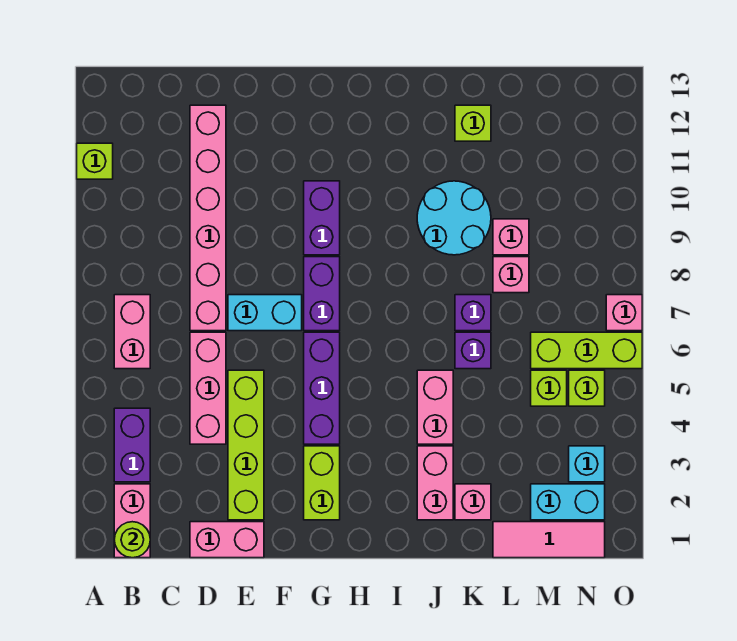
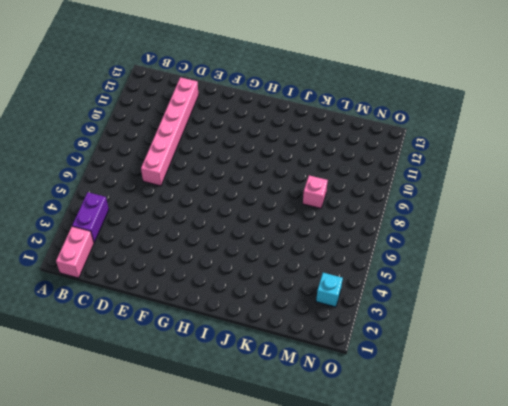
none -> lime brick A11 level 1
none -> pink brick B6:B7 level 1
none -> pink brick D1:E1 level 1
none -> pink brick D4:D6 level 1

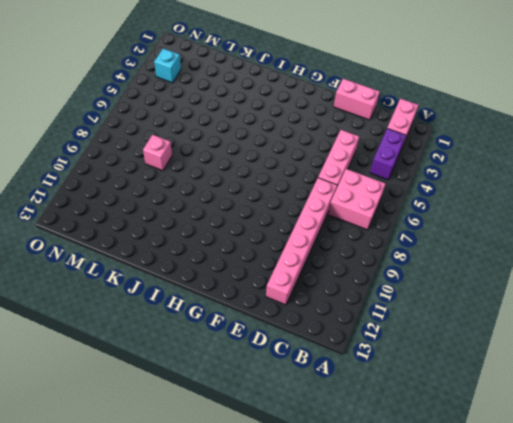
pink brick B6:C7 level 1 -> pink brick B6:B7 level 1
none -> lime brick A11 level 1
none -> lime brick E2:E5 level 1
none -> cyan brick E7:F7 level 1
none -> lime brick G2:G3 level 1

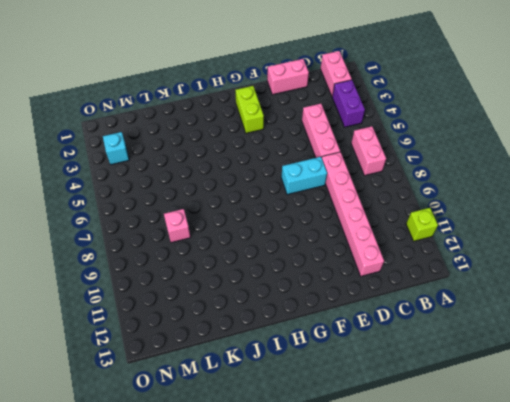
none -> lime brick E2:E5 level 1
none -> purple brick G4:G6 level 1
none -> purple brick G7:G8 level 1
none -> purple brick G9:G10 level 1

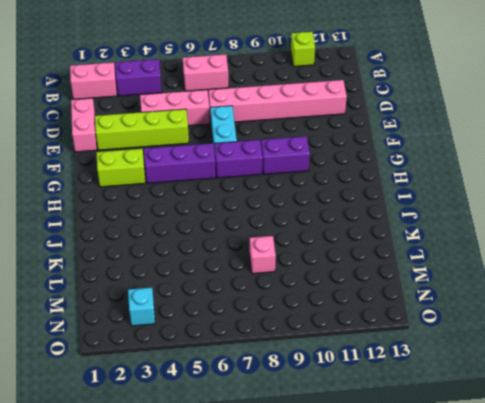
none -> pink brick J2:J3 level 1
none -> pink brick J4:J5 level 1
none -> cyan round brick J9:K10 level 1
none -> pink brick K2 level 1

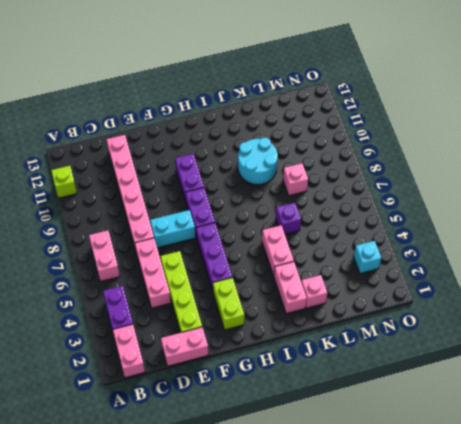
none -> purple brick K7 level 1
none -> lime brick K12 level 1
none -> pink tile L1:N1 level 1
none -> pink brick L9 level 1

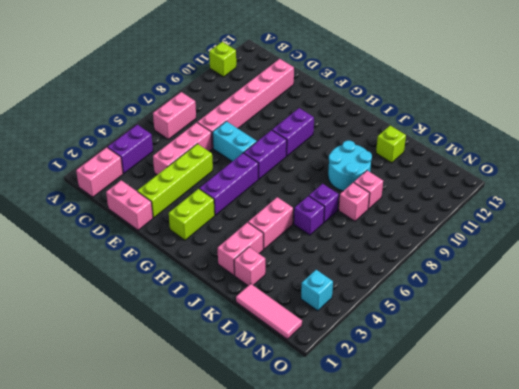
none -> cyan brick M2:N2 level 1
none -> lime brick M5 level 1
none -> lime brick M6:O6 level 1
none -> lime brick N5 level 1

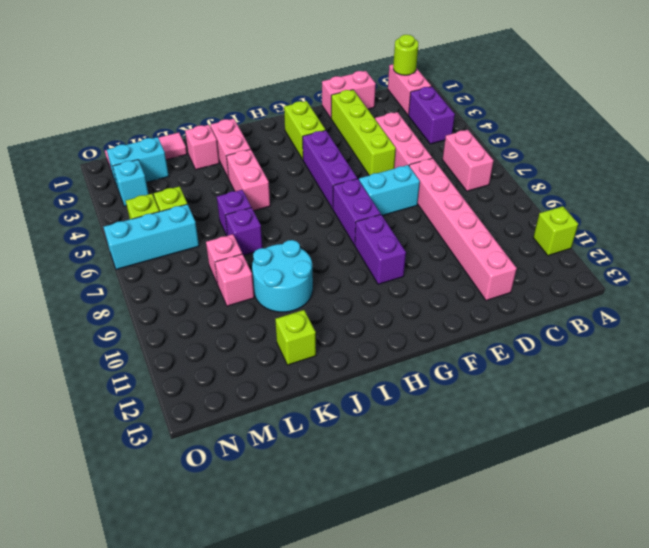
cyan brick M6:O6 level 1 -> lime brick M6:O6 level 1
none -> pink brick O7 level 1

